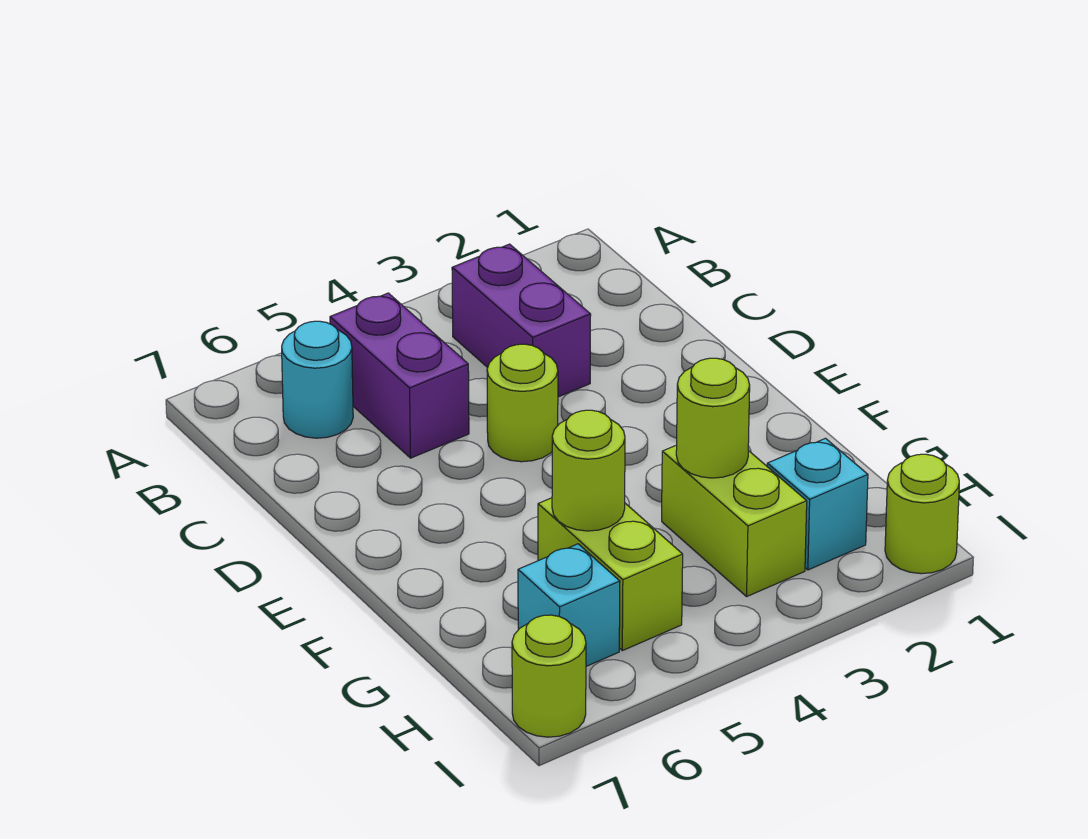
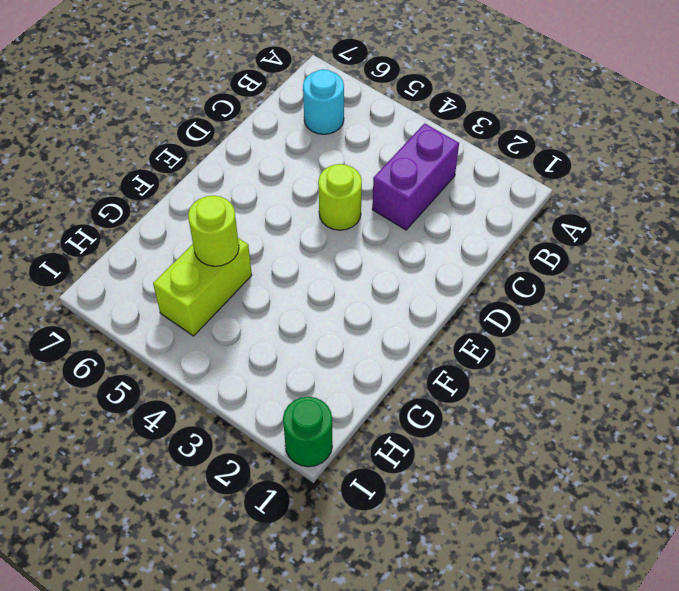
green round brick I1 level 1 -> lime round brick I1 level 1
none -> purple brick B5:C5 level 1
none -> lime brick G3:H3 level 1
none -> cyan brick H2 level 1

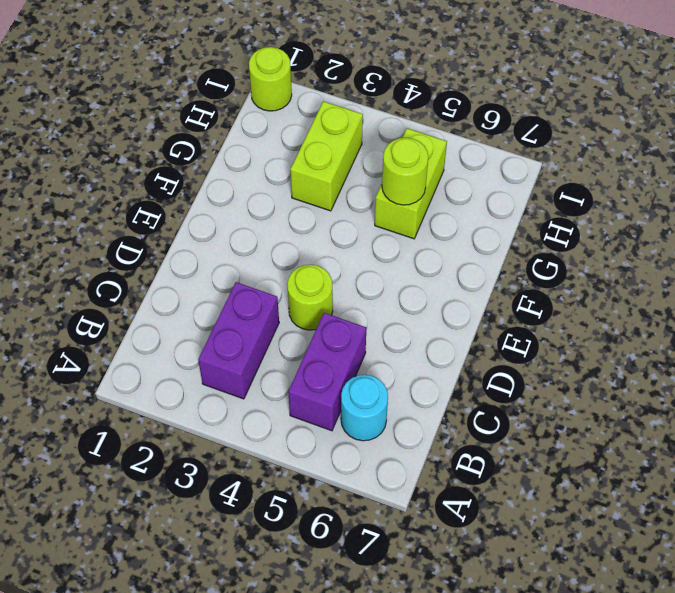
none -> cyan brick H2 level 1
none -> cyan brick H6 level 1
none -> lime round brick I7 level 1

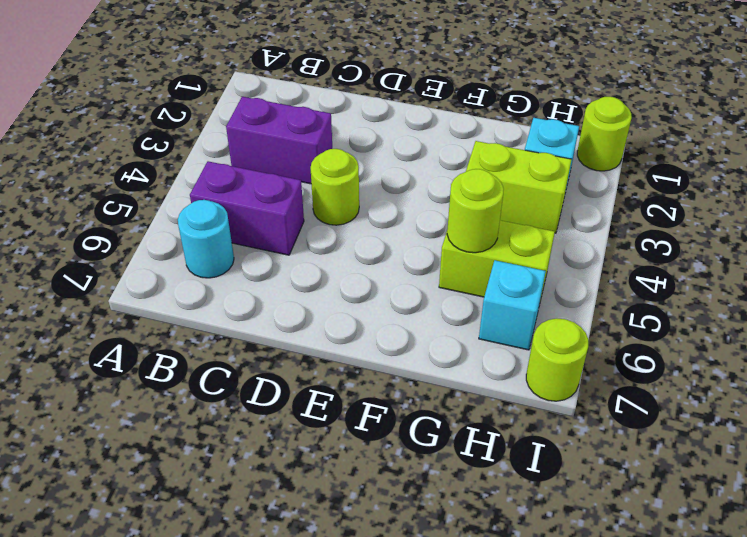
none -> lime round brick G3 level 2

